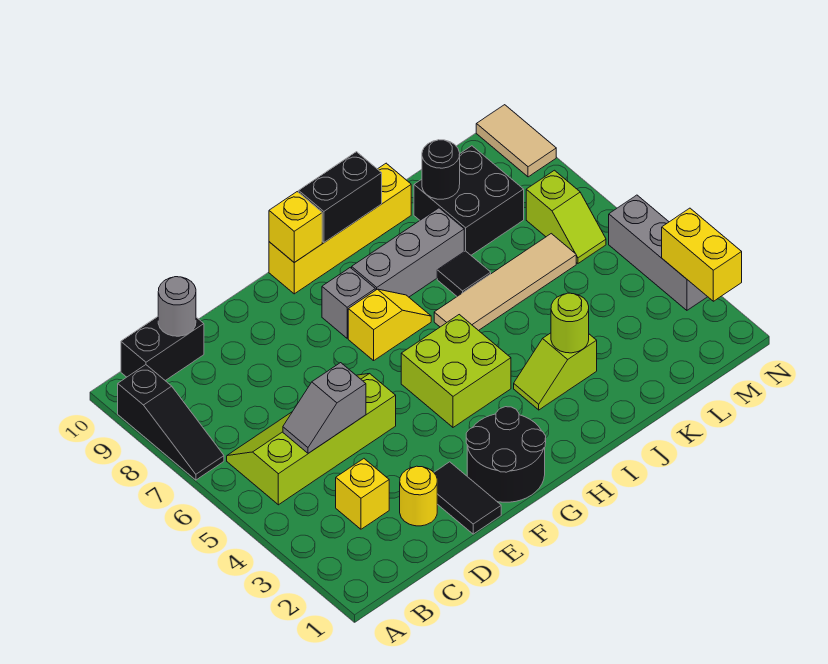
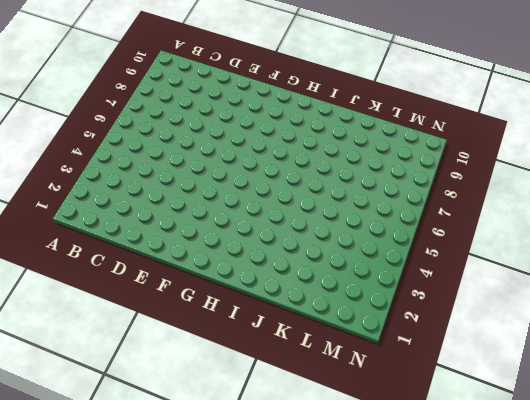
none -> black slope A7:A9 level 1 top 9
none -> lime slope B5:E6 level 1 top 5
none -> black brick B10:C10 level 1

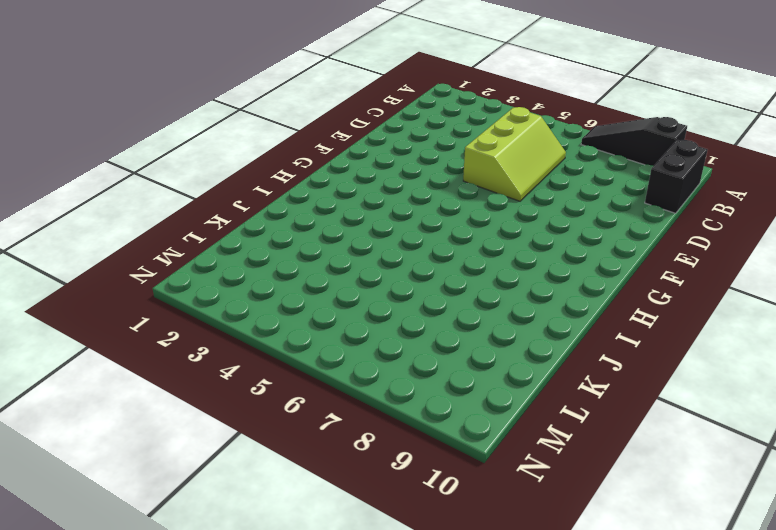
lime slope C5:E6 level 1 top 5 -> lime slope B5:E6 level 1 top 5
none -> yellow brick C3 level 1
none -> yellow round brick D2 level 1
none -> black tile E1:E2 level 1

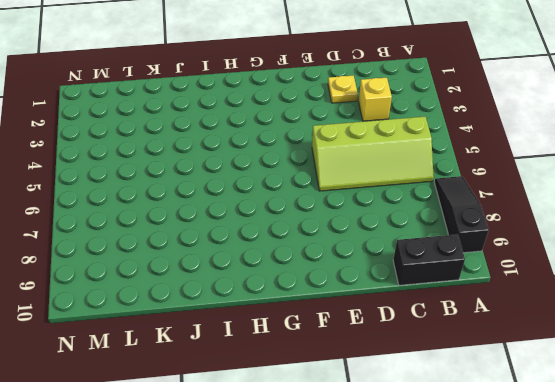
yellow plate D2 level 1 -> yellow round brick D2 level 1
none -> black tile E1:E2 level 1
none -> black round brick F1:G2 level 1
none -> lime brick G4:H5 level 1

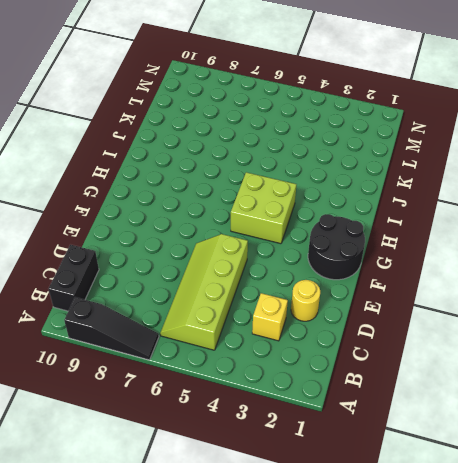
none -> black tile E1:E2 level 1
none -> yellow slope G7:H7 level 1 top G
none -> grey brick G8 level 1

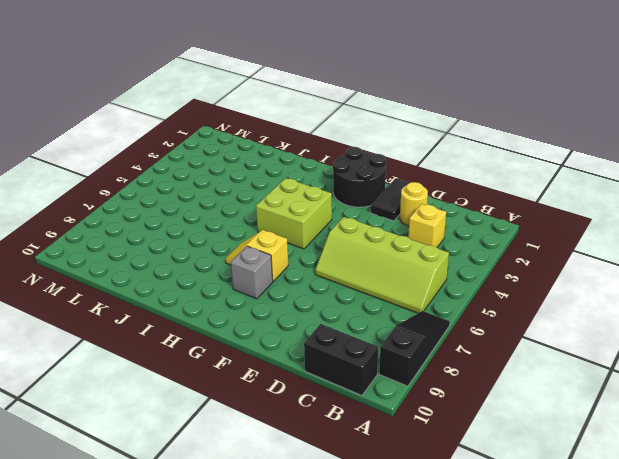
none -> yellow brick G10:J10 level 1
none -> grey brick H8:J8 level 1
none -> lime slope I3:J3 level 1 top J

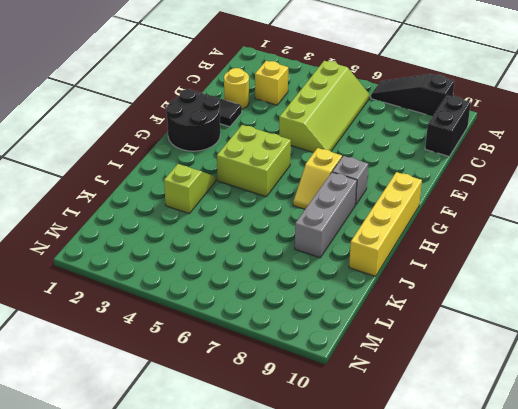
none -> tan tile I6:L6 level 1
none -> black tile J7 level 1
none -> black brick K8:L9 level 1

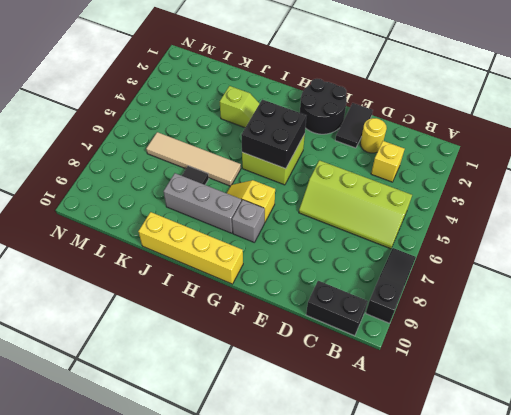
black brick G4:H5 level 2 -> black brick K8:L9 level 1
none -> lime slope M6:M7 level 1 top 7
none -> grey brick N3:N5 level 1
none -> tan tile N9:N10 level 1

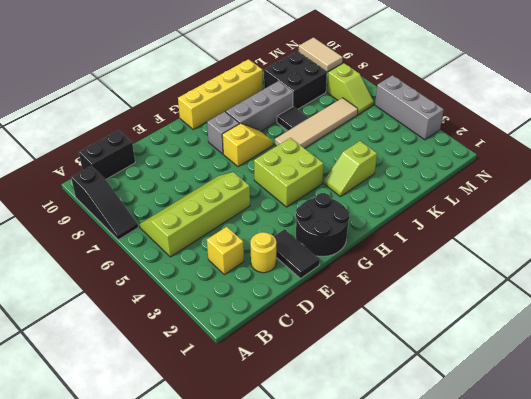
none -> grey slope C5:D5 level 2 top D
none -> grey round brick C10 level 2
none -> yellow brick G10 level 2

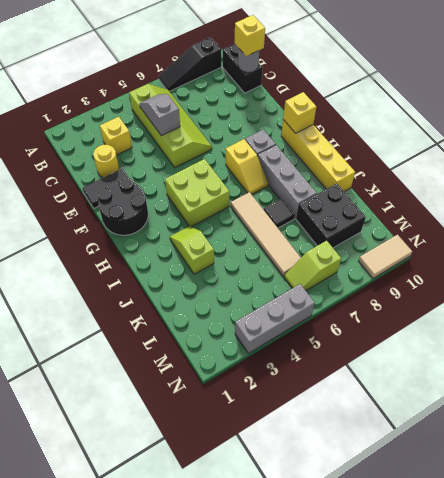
yellow brick C10 level 3 -> none
none -> black brick H10:I10 level 2
none -> lime round brick J3 level 2
none -> black round brick K9 level 2

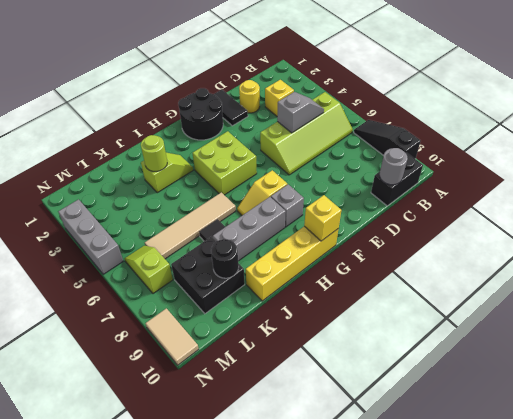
none -> black brick H10:I10 level 2
none -> yellow brick N2:N3 level 2

